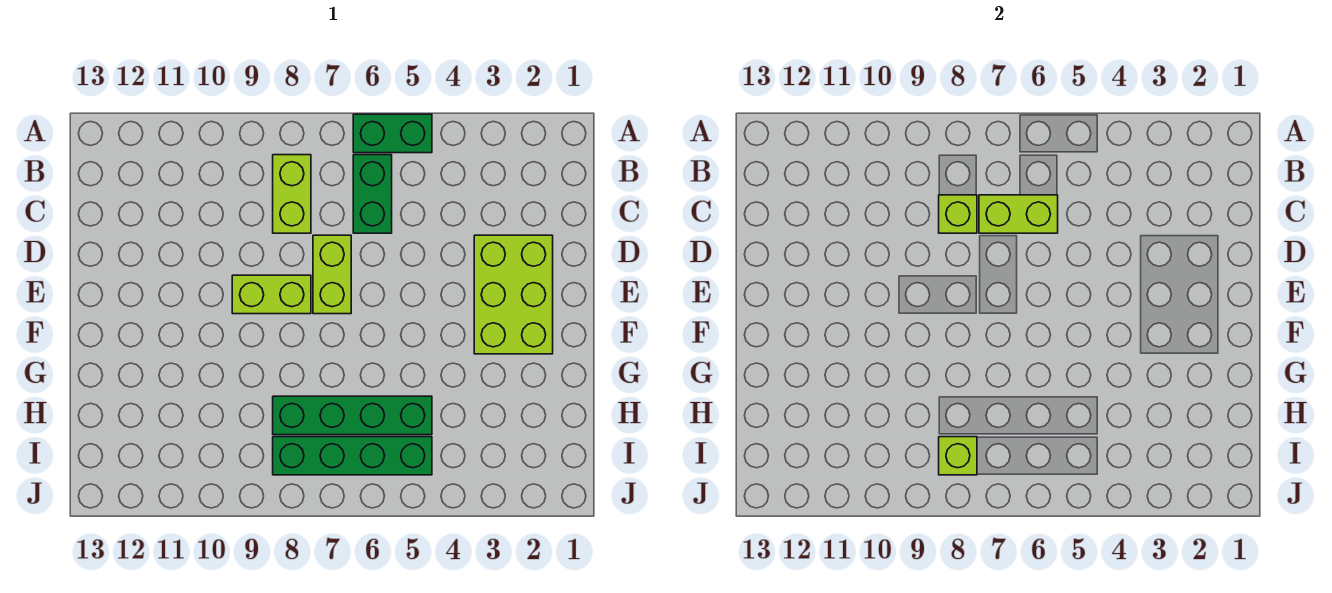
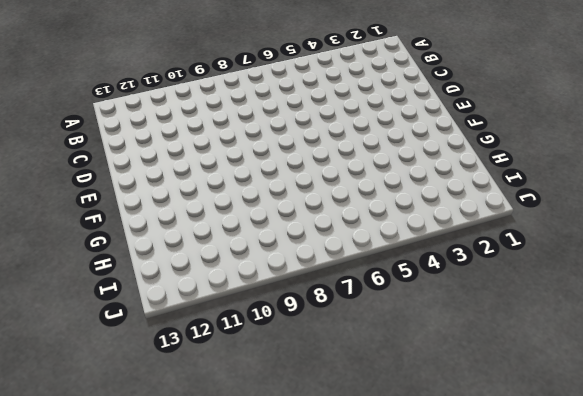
none -> green brick A5:A6 level 1
none -> green brick B6:C6 level 1

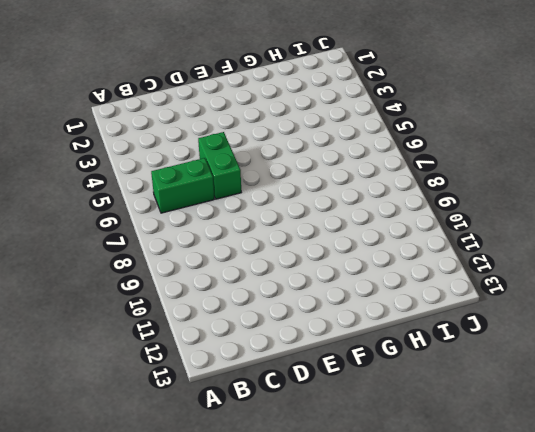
green brick D5:D6 level 1 -> green brick A5:A6 level 1
none -> lime brick B8:C8 level 1
none -> lime brick D2:F3 level 1

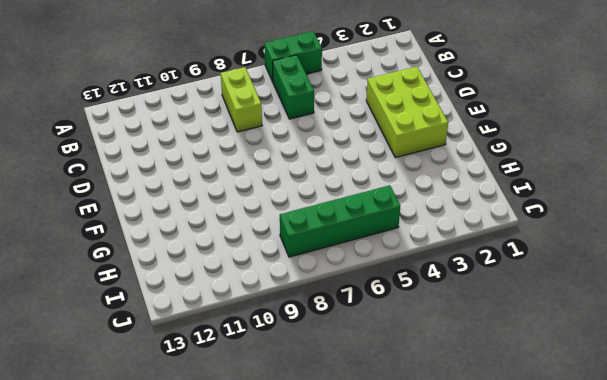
none -> lime brick D7:E7 level 1
none -> lime brick E8:E9 level 1

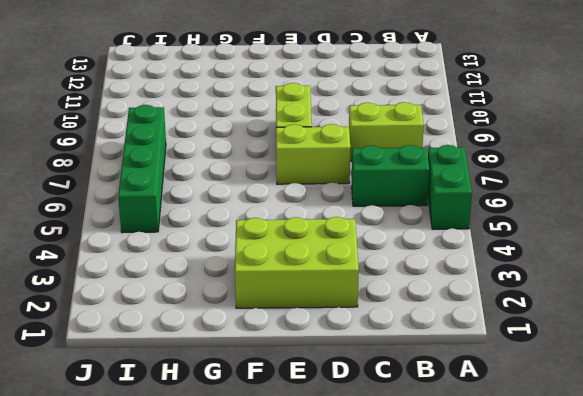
none -> green brick H5:H8 level 1
none -> lime brick C6:C7 level 2

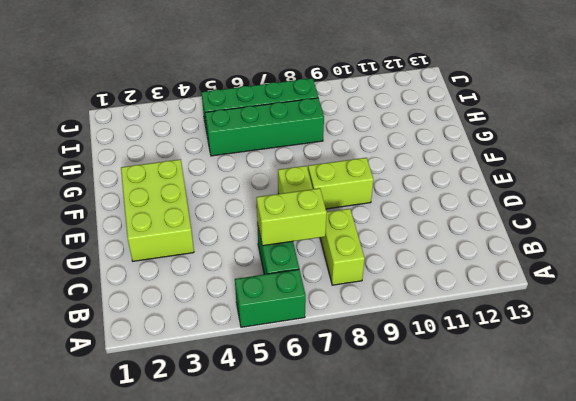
none -> lime brick C8 level 2
none -> lime brick I8 level 2

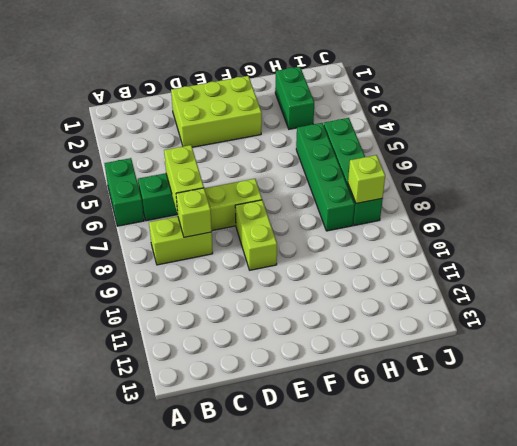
green brick H2:H3 level 1 -> none

